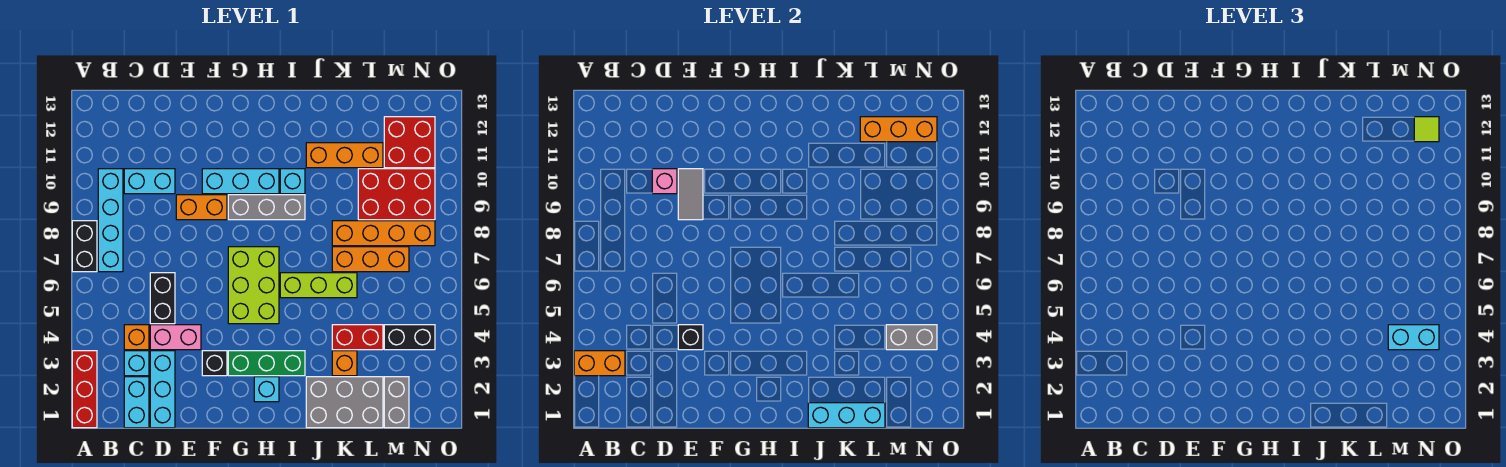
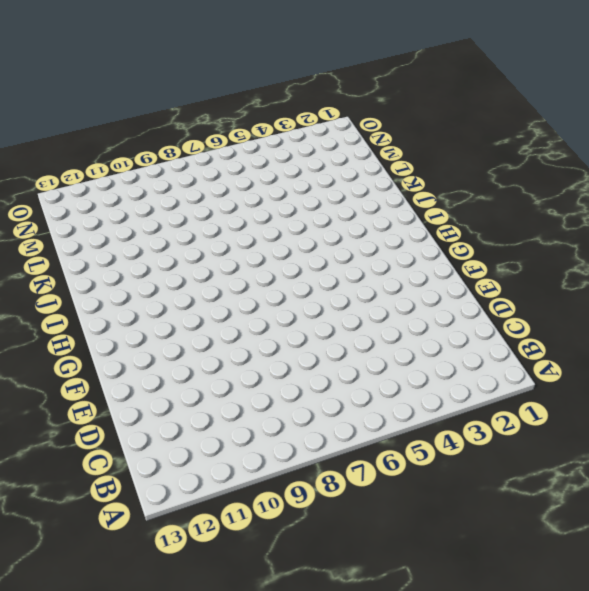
none -> red brick A1:A3 level 1
none -> black brick A7:A8 level 1
none -> cyan brick B7:B10 level 1
none -> cyan brick C1:C2 level 1

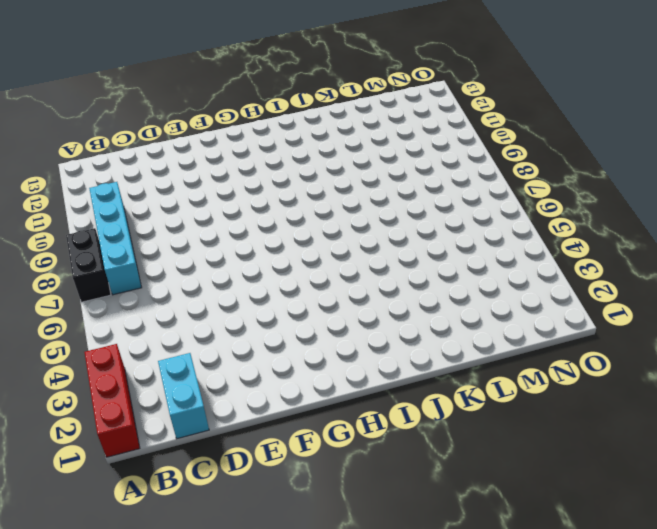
none -> cyan brick C3 level 1
none -> orange brick C4 level 1
none -> cyan brick C10:D10 level 1
none -> cyan brick D1:D3 level 1

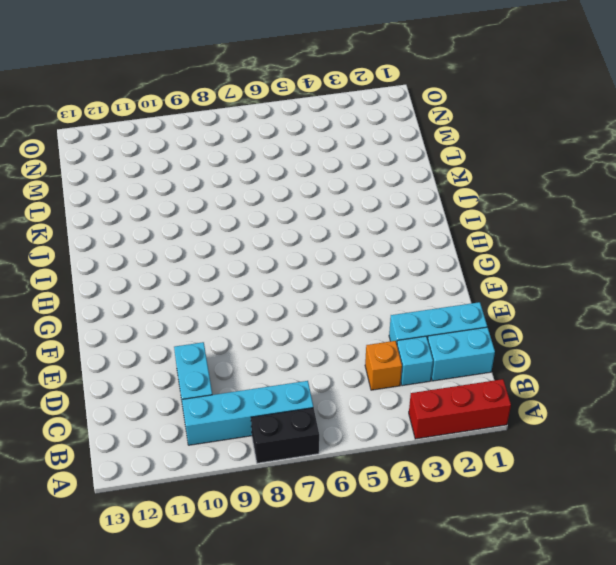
none -> pink brick D4:E4 level 1
none -> black brick D5:D6 level 1
none -> orange brick E9:F9 level 1
none -> black brick F3 level 1

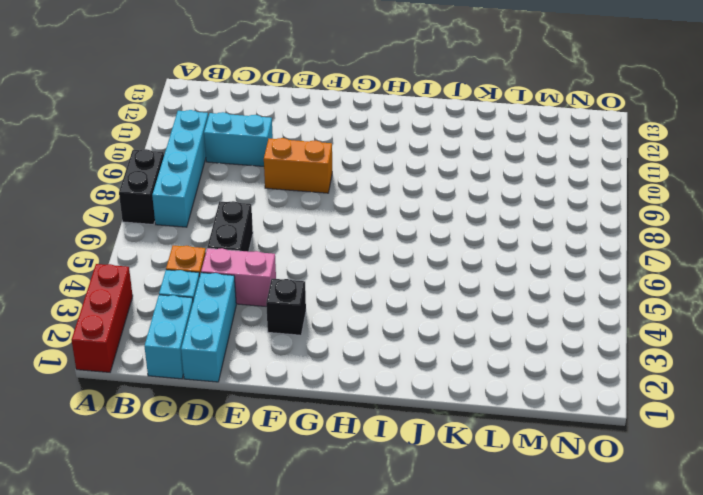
none -> cyan brick F10:H10 level 1
none -> green brick G3:I3 level 1
none -> lime brick G5:H7 level 1
none -> grey brick G9:I9 level 1

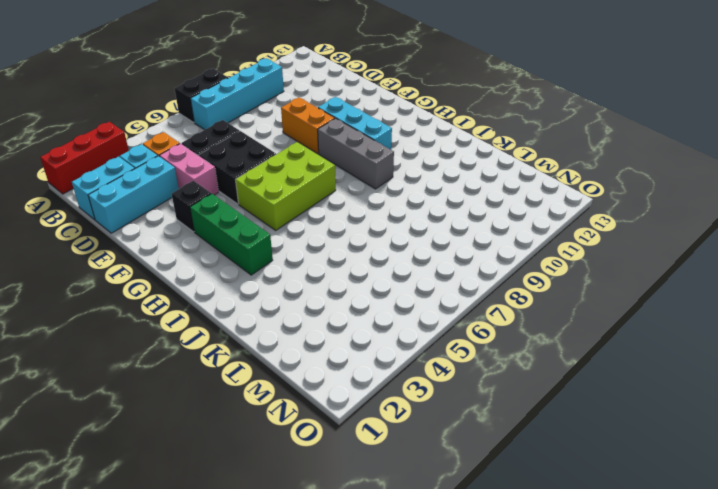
black brick E5:F6 level 1 -> none
none -> cyan brick C10:D10 level 1
none -> cyan brick H2 level 1
none -> lime brick I6:K6 level 1
none -> cyan brick I10 level 1

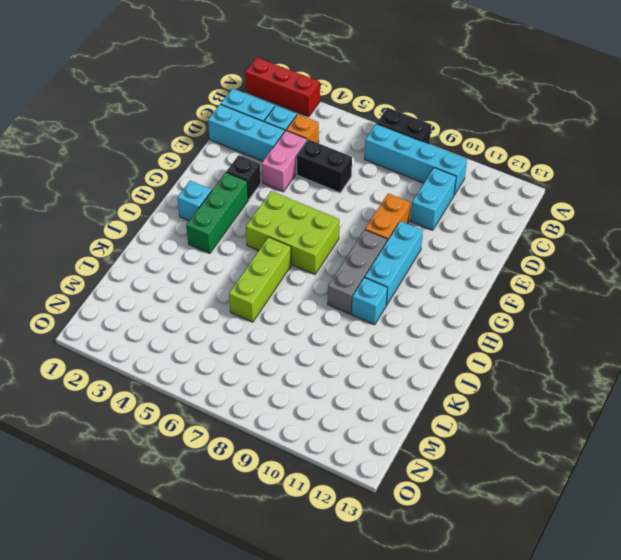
none -> grey brick J1:L2 level 1
none -> orange brick J11:L11 level 1
none -> orange brick K3 level 1
none -> red brick K4:L4 level 1

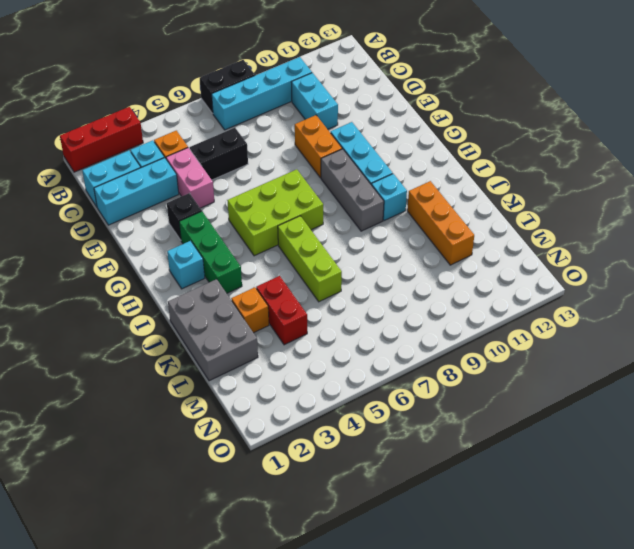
none -> orange brick K7:M7 level 1
none -> orange brick K8:N8 level 1
none -> red brick L9:N10 level 1
none -> grey brick M1:M2 level 1

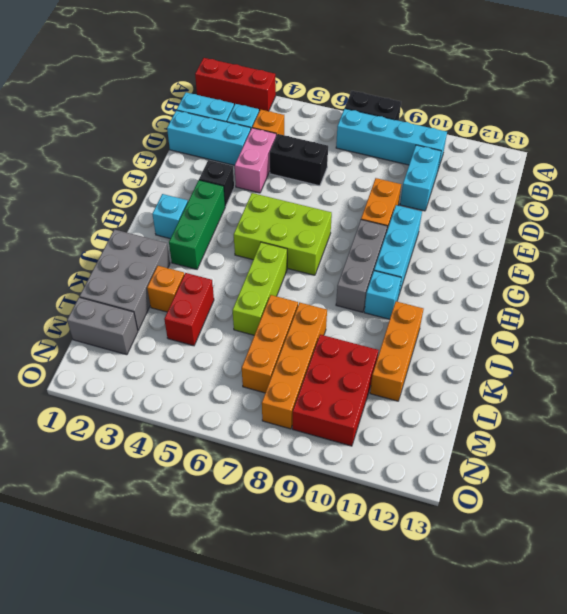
none -> black brick M4:N4 level 1
none -> red brick M11:N12 level 1
none -> orange brick A3:B3 level 2
none -> pink brick D10 level 2

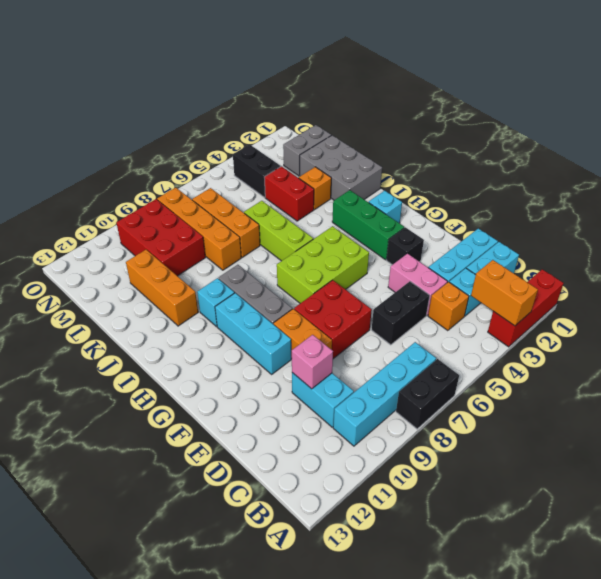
red brick E7:F8 level 1 -> red brick M11:N12 level 1
none -> black brick E4 level 2
none -> grey tile E9:E10 level 2
none -> cyan brick J1:L1 level 2
none -> orange brick L12:N12 level 2

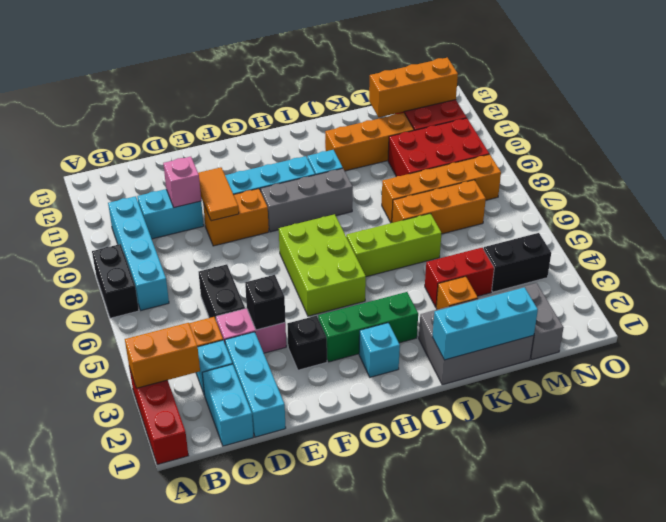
orange tile E9:E10 level 2 -> grey tile E9:E10 level 2
none -> grey brick M4:N4 level 2
none -> cyan brick M4:N4 level 3
none -> lime tile N12 level 3

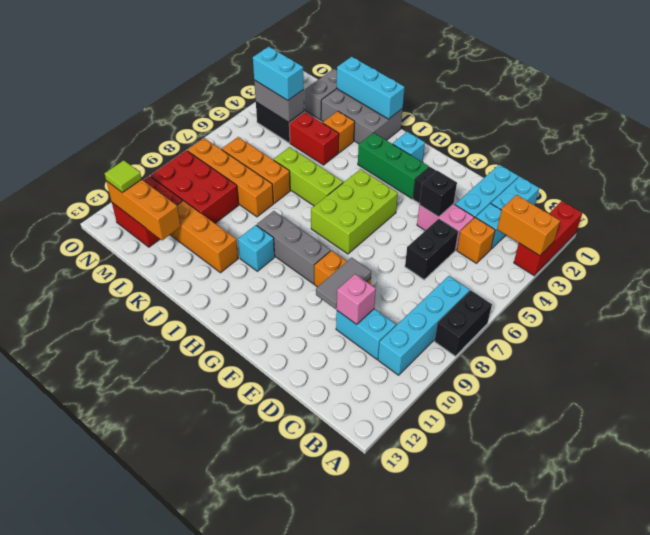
none -> cyan brick F10:H10 level 1

